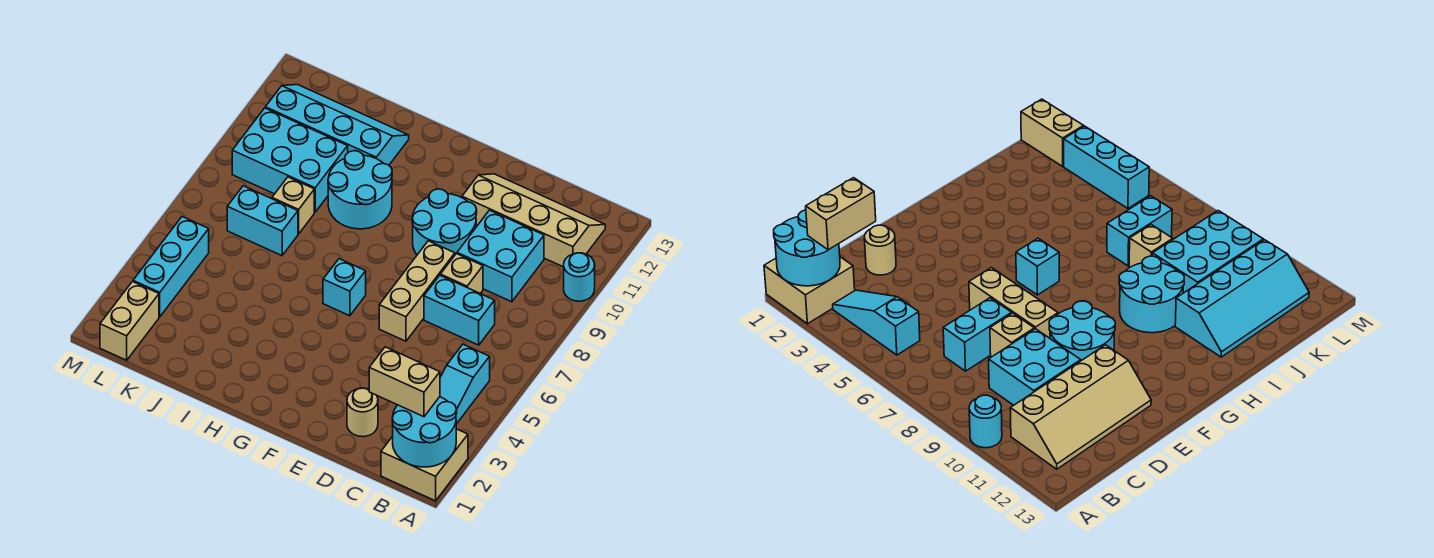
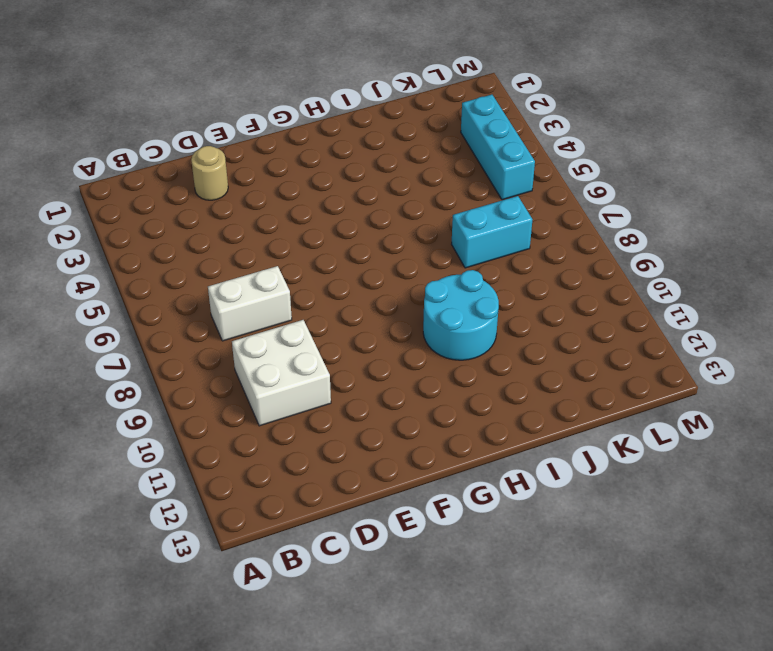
white brick C7:D7 level 1 -> cyan brick C7:D7 level 1
white brick C9:D10 level 1 -> cyan brick C9:D10 level 1
none -> tan brick A1:B2 level 1
none -> cyan round brick A10 level 1
none -> cyan slope B3:B5 level 1 top 5

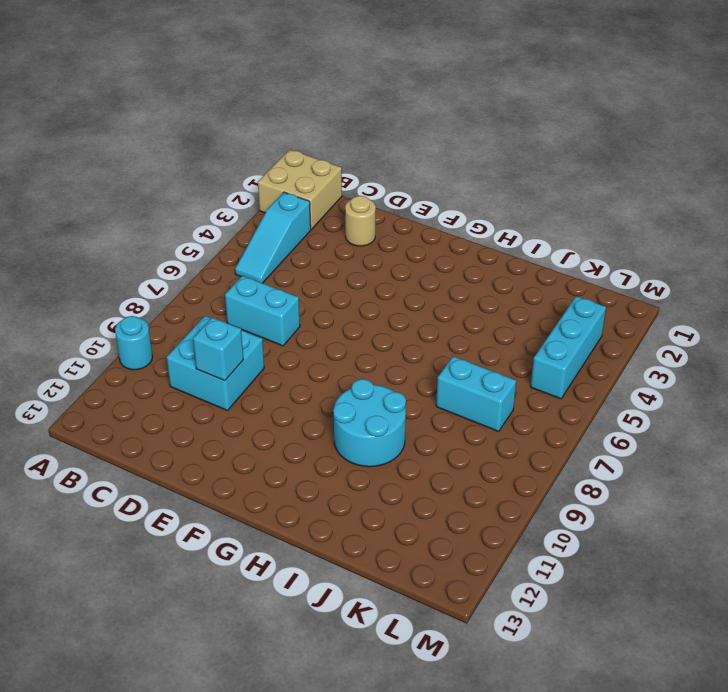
cyan slope B3:B5 level 1 top 3 -> cyan slope B3:B5 level 1 top 5
cyan brick D10 level 2 -> cyan brick G6 level 1
none -> tan slope B11:E12 level 1 top 11
none -> tan brick D8 level 1
none -> tan brick E6:E8 level 1

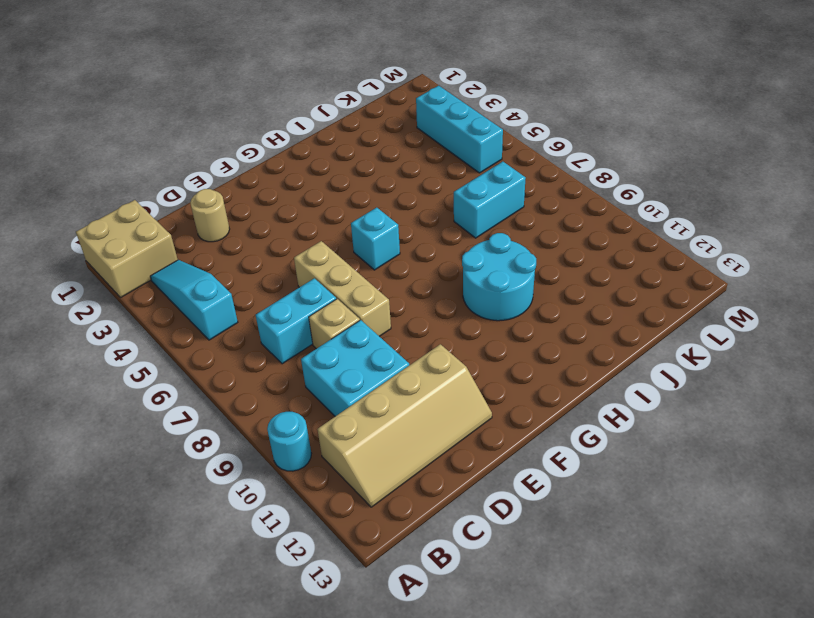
none -> cyan round brick E9:F10 level 1
none -> cyan slope I11:L12 level 1 top 11
none -> tan brick J8 level 1

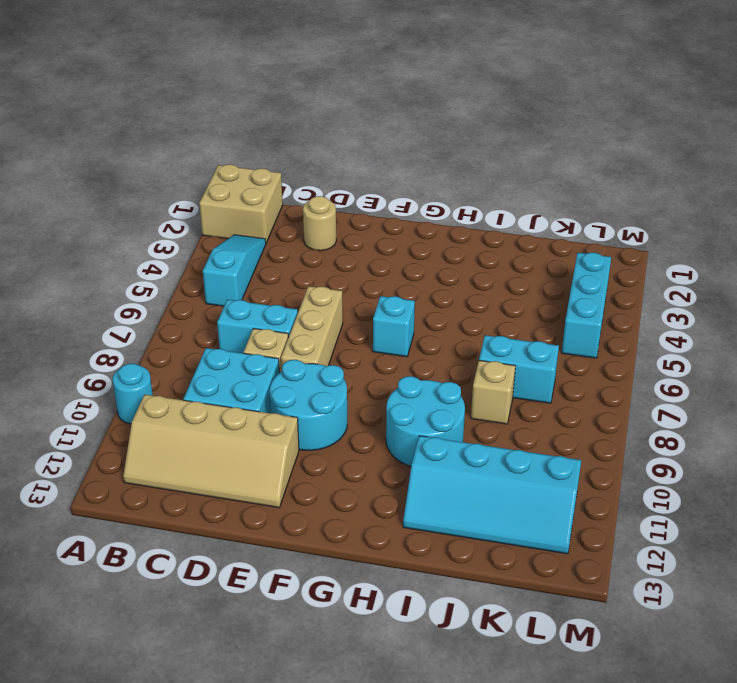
none -> cyan brick J9:L10 level 1
none -> tan brick L1:L2 level 1
none -> cyan round brick A1:B2 level 2

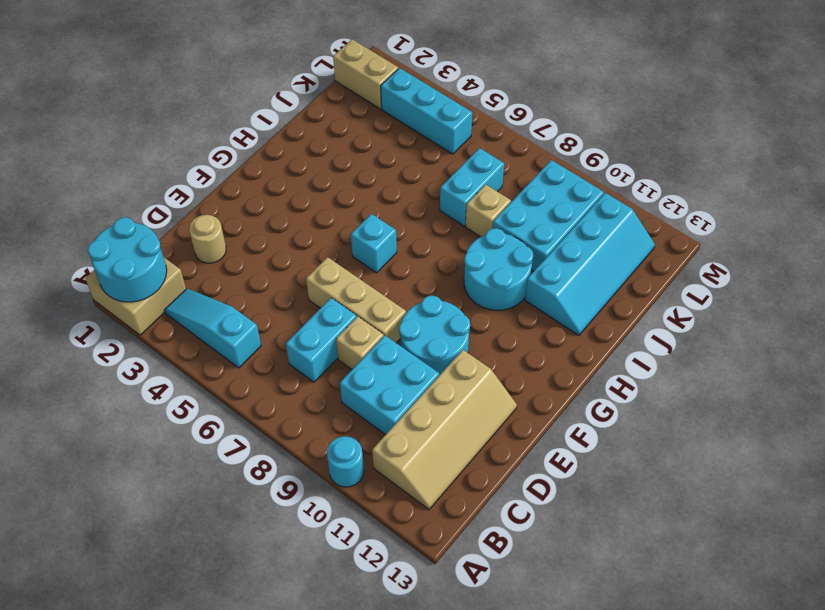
none -> tan brick B2:C2 level 3

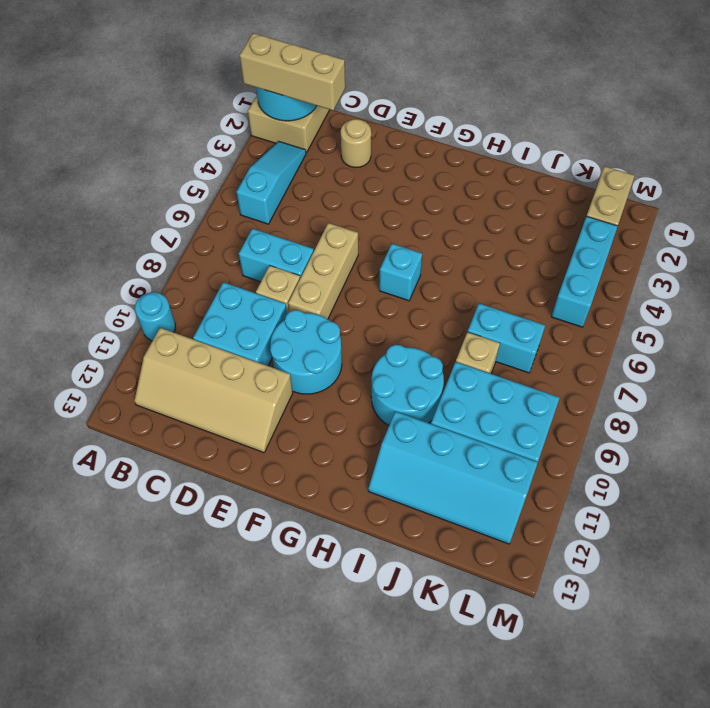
tan brick A2:C2 level 3 -> tan brick B2:C2 level 3

